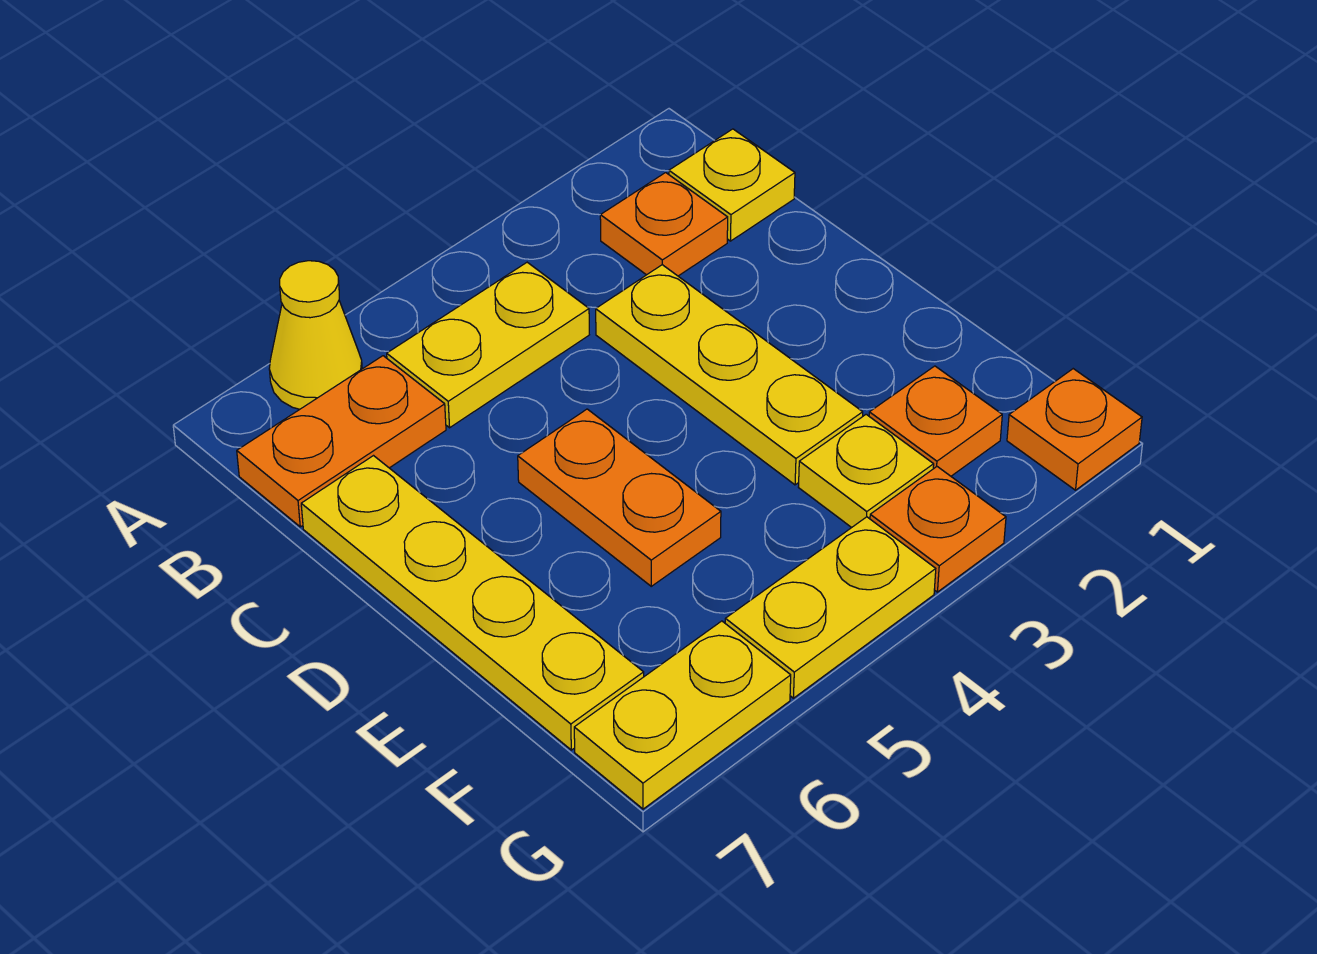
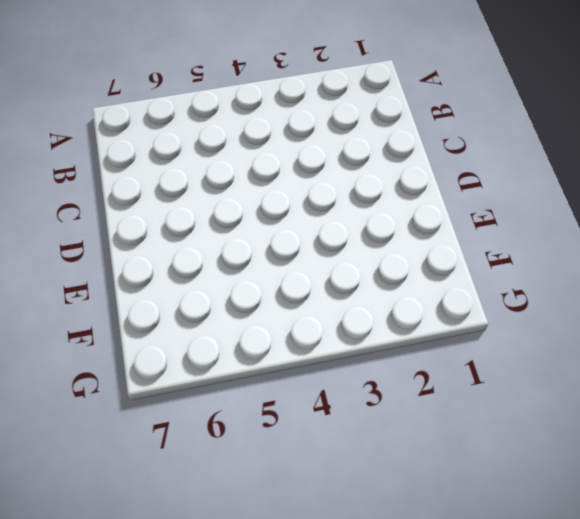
none -> yellow cone A6 level 1
none -> yellow plate B1 level 1
none -> orange plate B2 level 1

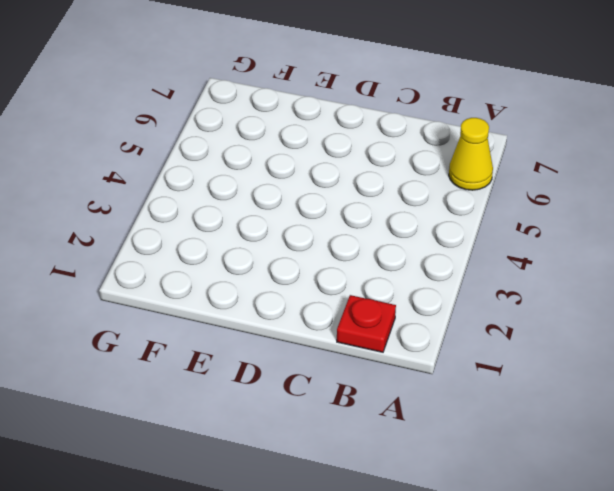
red plate B1 level 1 -> yellow plate B1 level 1
none -> orange plate B2 level 1
none -> yellow plate B4:B5 level 1
none -> orange plate B6:B7 level 1

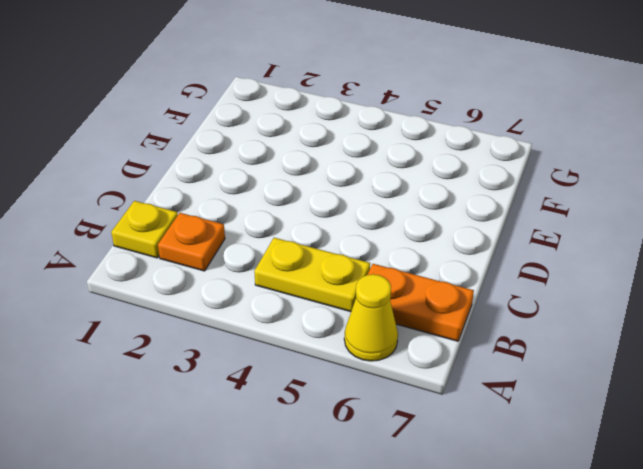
none -> yellow plate C3:E3 level 1
none -> yellow plate C7:F7 level 1
none -> orange plate D5:E5 level 1

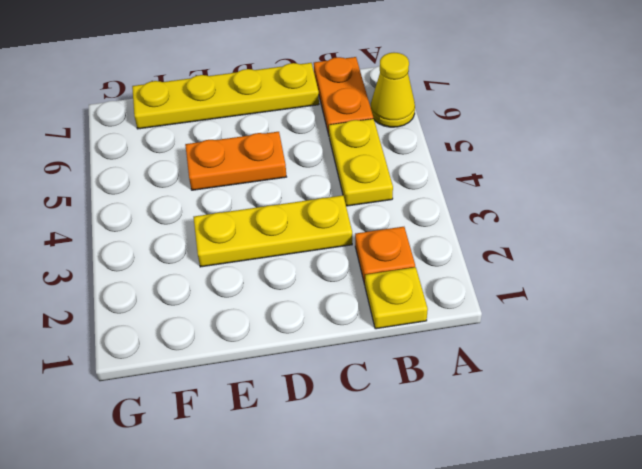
none -> orange plate F2 level 1
none -> yellow plate F3 level 1
none -> orange plate G1 level 1

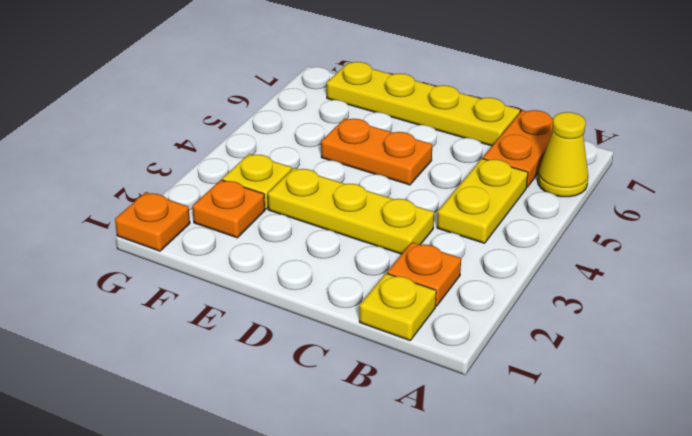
none -> orange plate G3 level 1
none -> yellow plate G4:G5 level 1
none -> yellow plate G6:G7 level 1

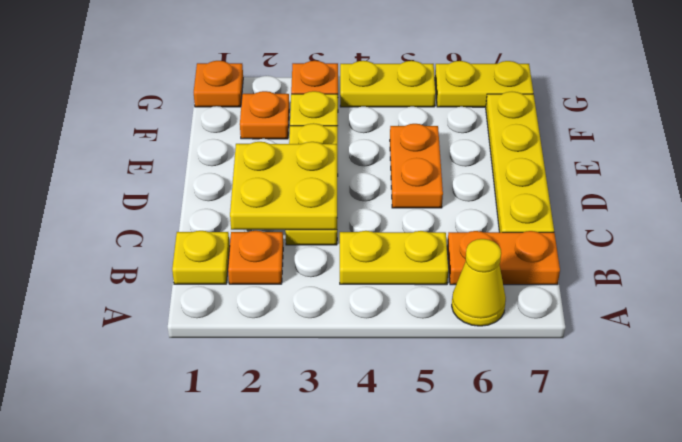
yellow plate C2:D3 level 2 -> none

